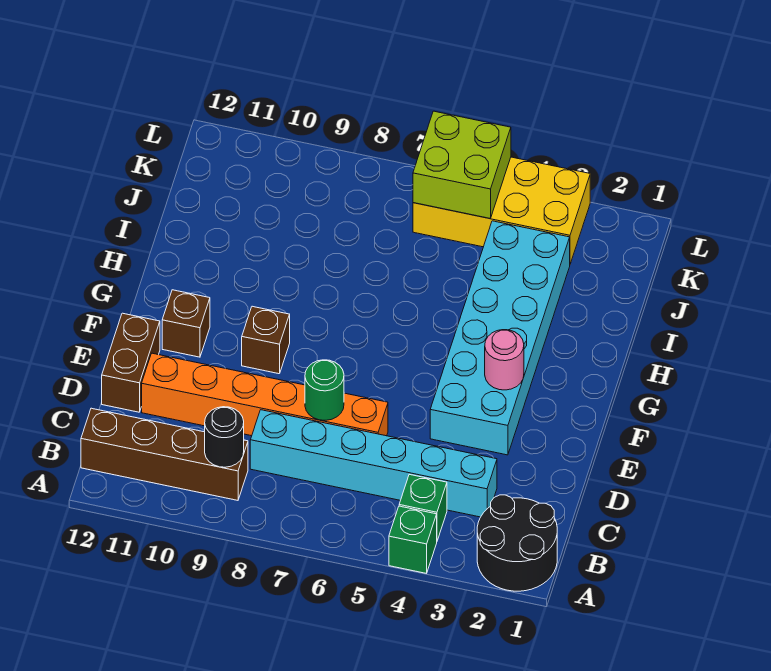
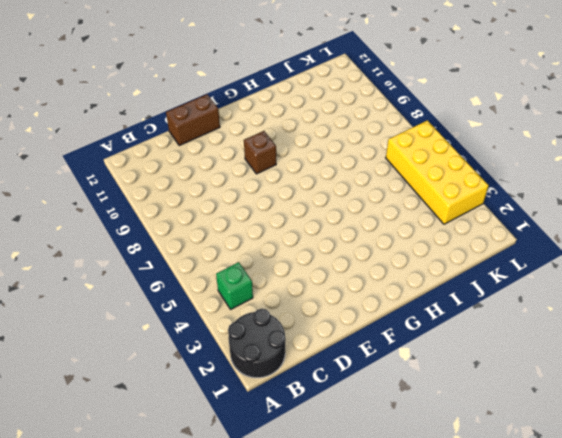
none -> green brick A4 level 1
none -> brown brick B9:B12 level 1
none -> cyan brick C3:C8 level 1

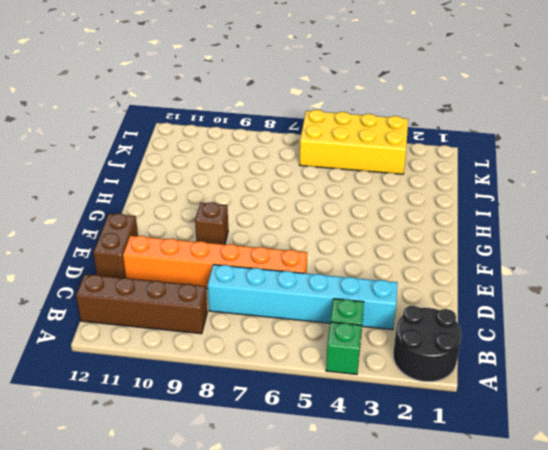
none -> cyan brick E3:J4 level 1
none -> brown brick F11 level 1
none -> black round brick B9 level 2

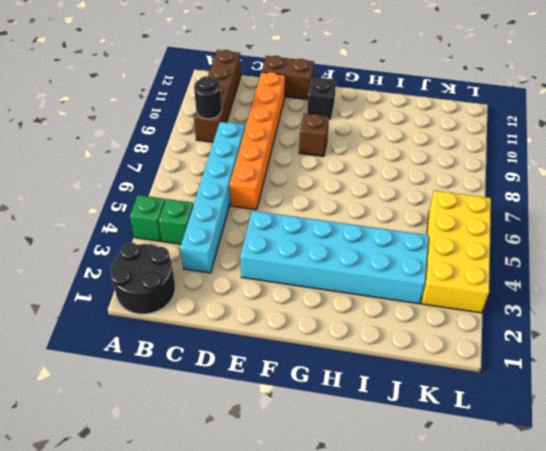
black brick F11 level 1 -> brown brick F11 level 1
none -> green round brick D7 level 2
none -> pink round brick F3 level 2
none -> lime brick K5:L6 level 2

